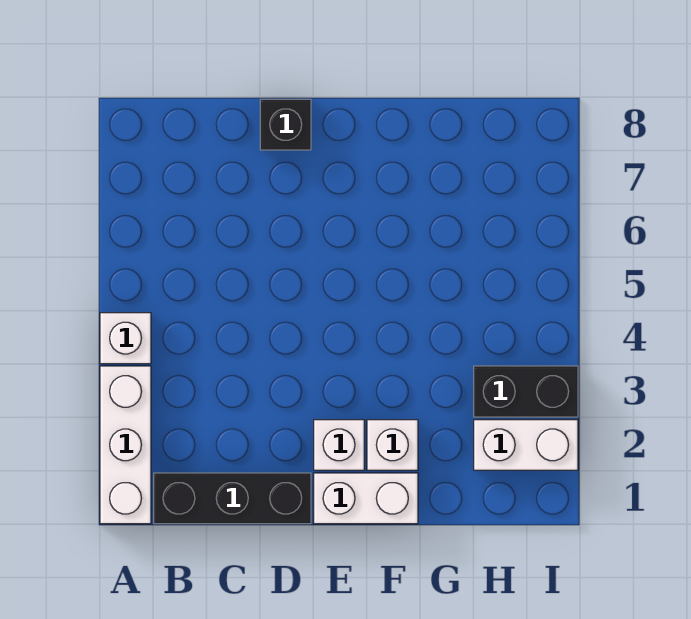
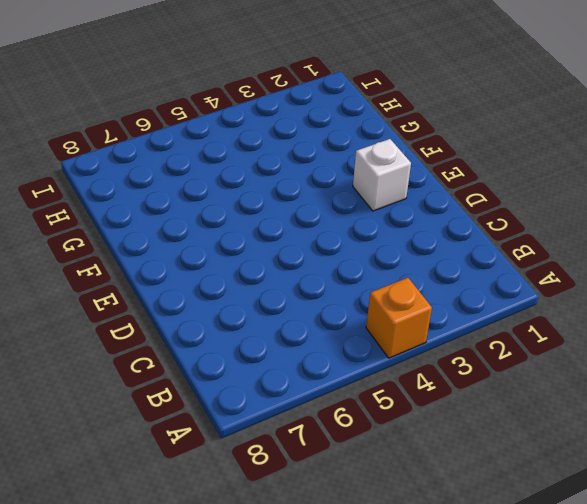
orange brick A4 level 1 -> white brick A4 level 1
none -> white brick A1:A3 level 1
none -> black brick B1:D1 level 1

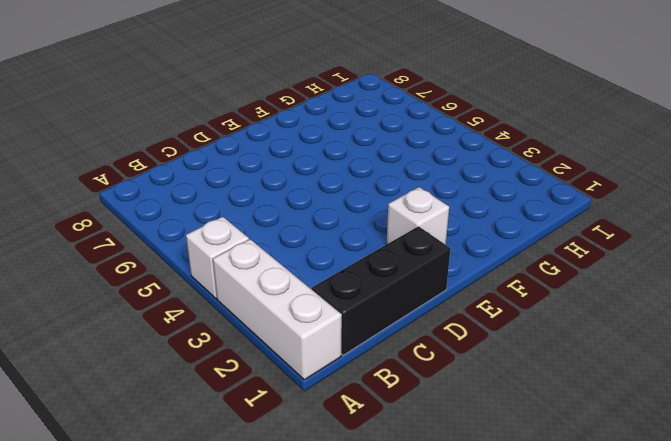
none -> black brick D8 level 1
none -> white brick E1:F1 level 1

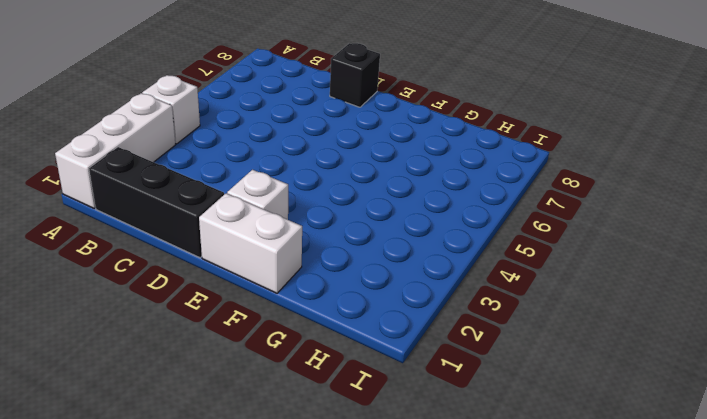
none -> white brick F2 level 1
none -> white brick H2:I2 level 1

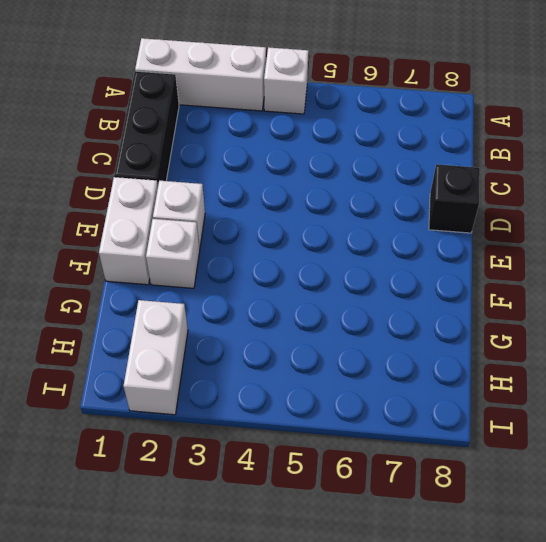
none -> black brick H3:I3 level 1

